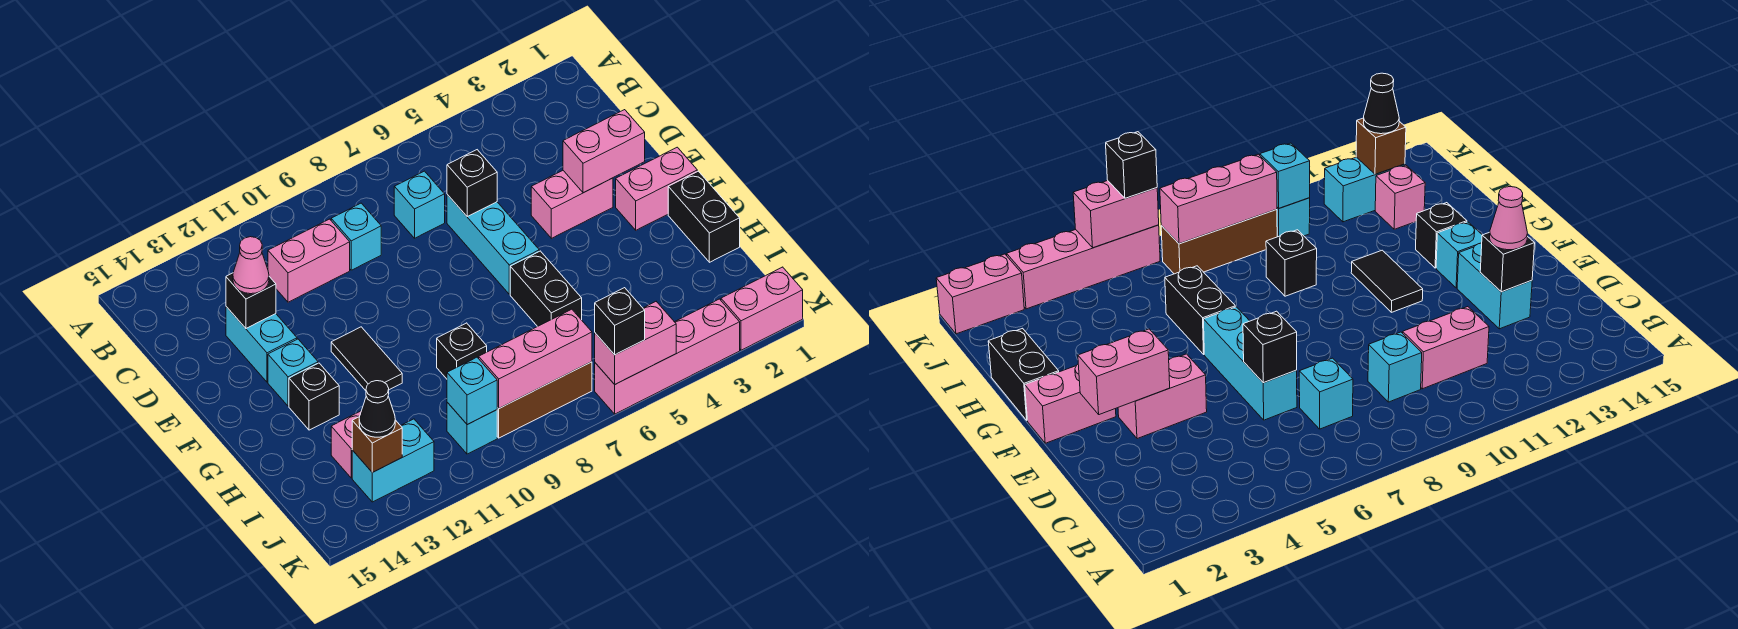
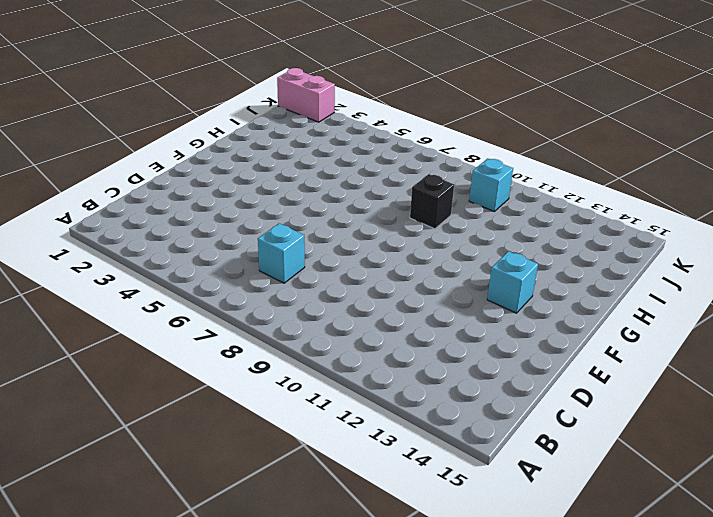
none -> cyan brick C9 level 1
none -> pink brick C10:C11 level 1
none -> cyan brick D6:F6 level 1

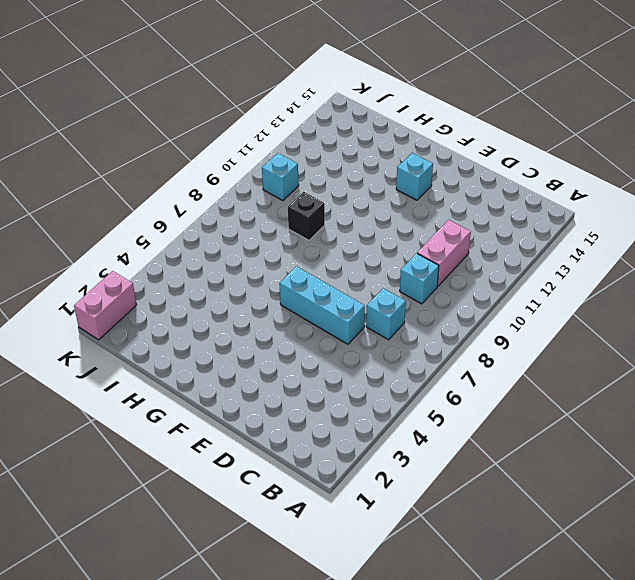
none -> cyan brick D13:E13 level 1
none -> pink brick E3:E4 level 1
none -> pink brick F1:F2 level 1

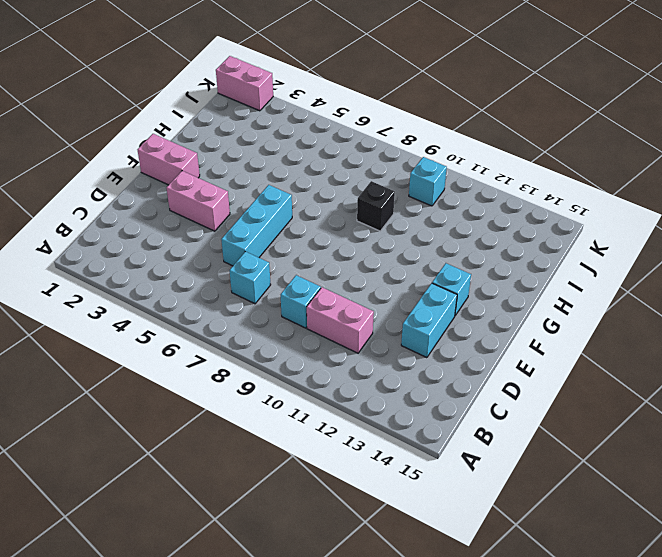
none -> black tile F11:G11 level 1
none -> black brick G1:H1 level 1
none -> black brick G6:H6 level 1

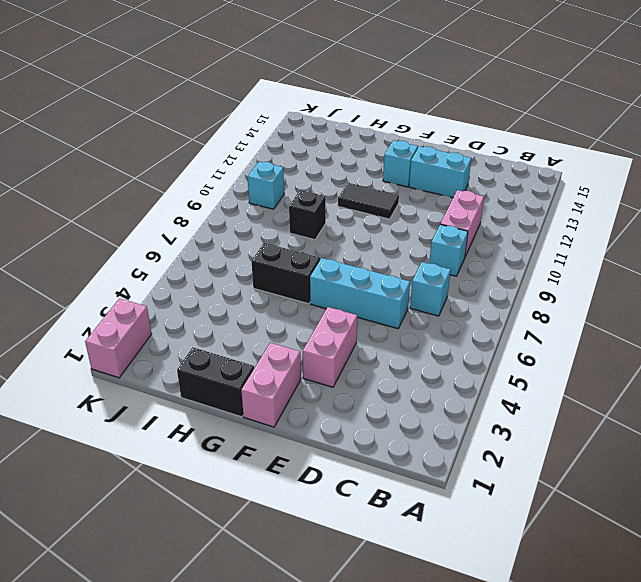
none -> black brick G13 level 1
none -> pink brick I13 level 1
none -> brown brick J7:J9 level 1

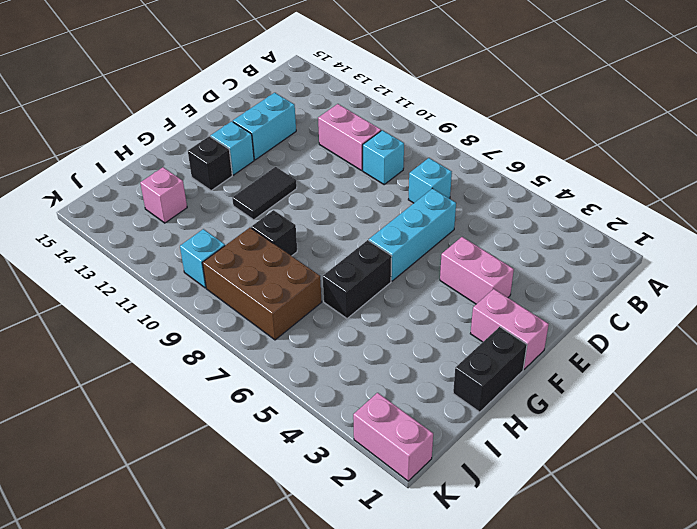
brown brick I7:J9 level 1 -> brown brick J7:J9 level 1
none -> cyan brick J12:J13 level 1
none -> pink brick K3:K6 level 1
none -> black brick D6 level 2

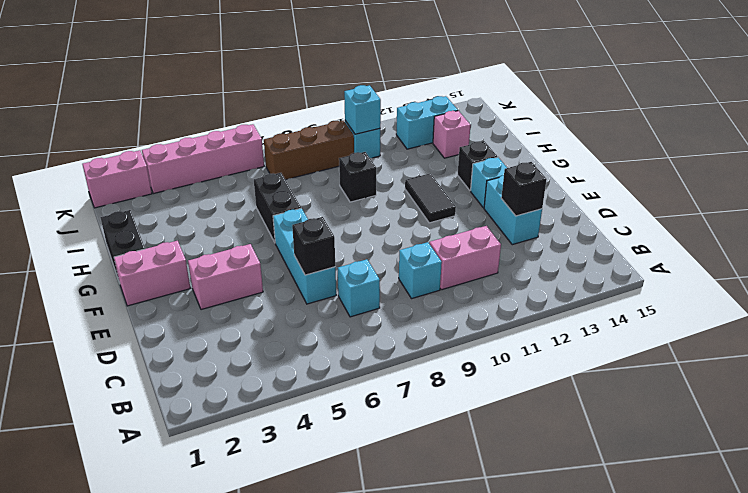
none -> pink brick E2:E3 level 2
none -> pink brick J7:J9 level 2
none -> brown brick J13 level 2

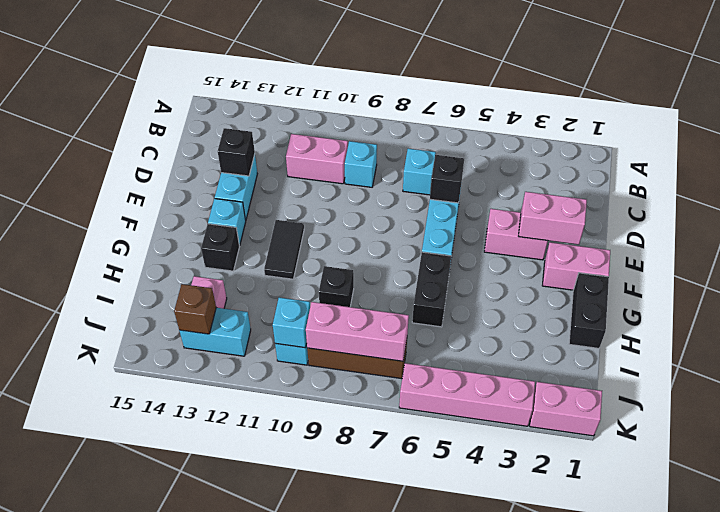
none -> pink brick K5:K6 level 2
none -> pink cone D13 level 3
none -> black cone J13 level 3

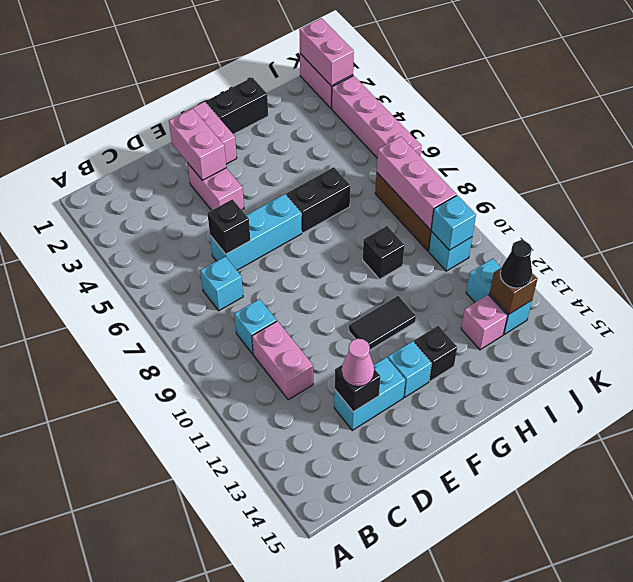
pink brick K1:K2 level 2 -> pink brick K5:K6 level 2
none -> black brick K6 level 3

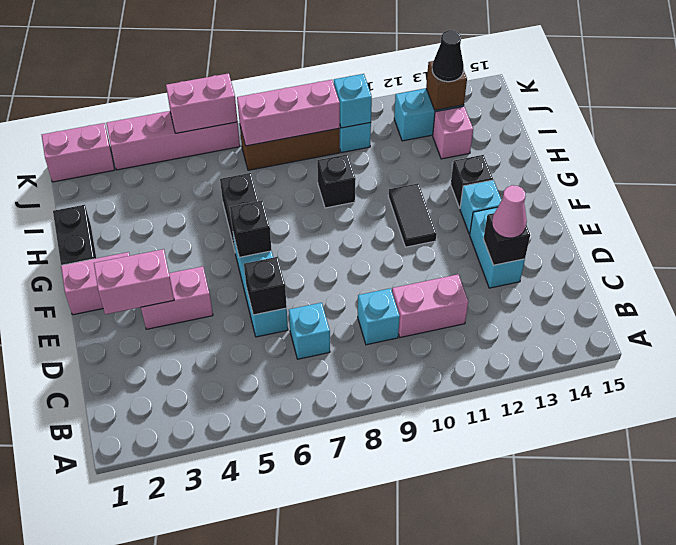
black brick F6 level 2 -> black brick K6 level 3

